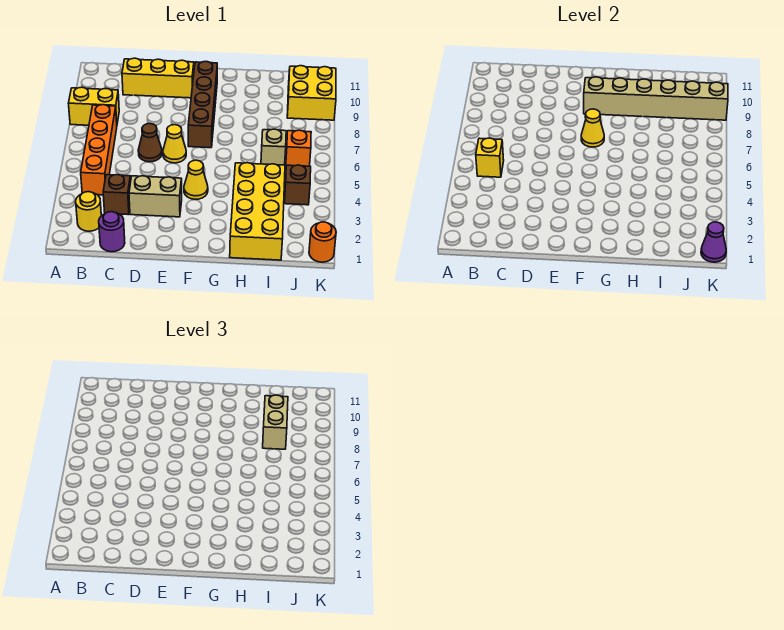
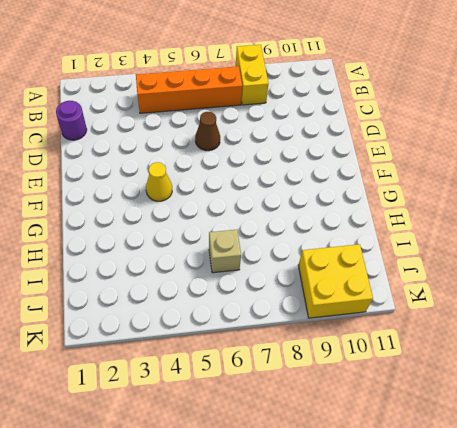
none -> yellow round brick B2 level 1
none -> brown brick C3 level 1
none -> yellow brick C10:E10 level 1

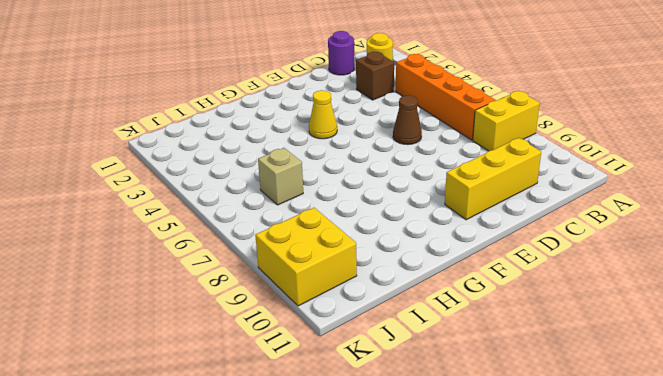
none -> tan brick D3:E3 level 1
none -> yellow cone E6 level 1
none -> brown brick F7:F10 level 1

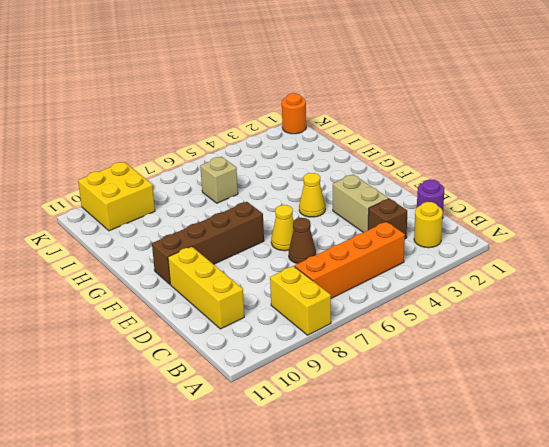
none -> yellow brick H1:I4 level 1
none -> brown brick J4 level 1
none -> orange brick J6 level 1

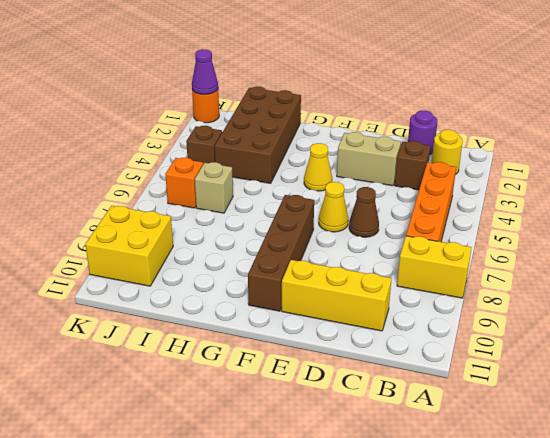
brown brick H1:I4 level 1 -> yellow brick H1:I4 level 1
none -> yellow brick B5 level 2
none -> yellow cone F7 level 2
none -> tan brick F9:K9 level 2

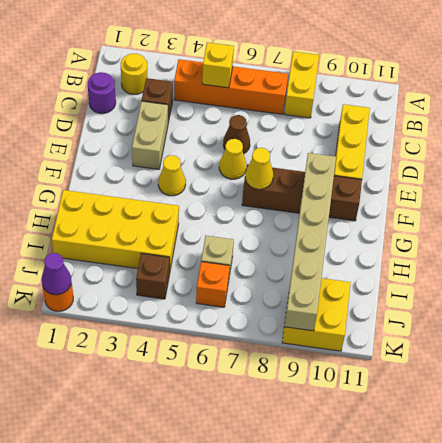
none -> tan brick I8:I9 level 3

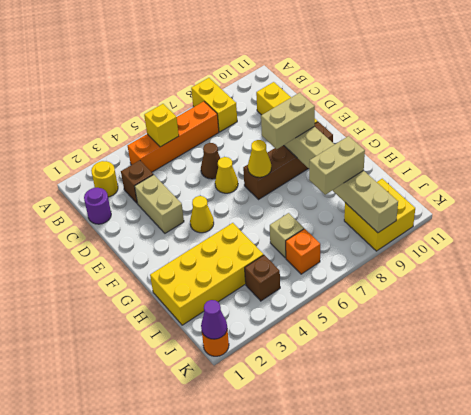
tan brick F8:F9 level 3 -> none

